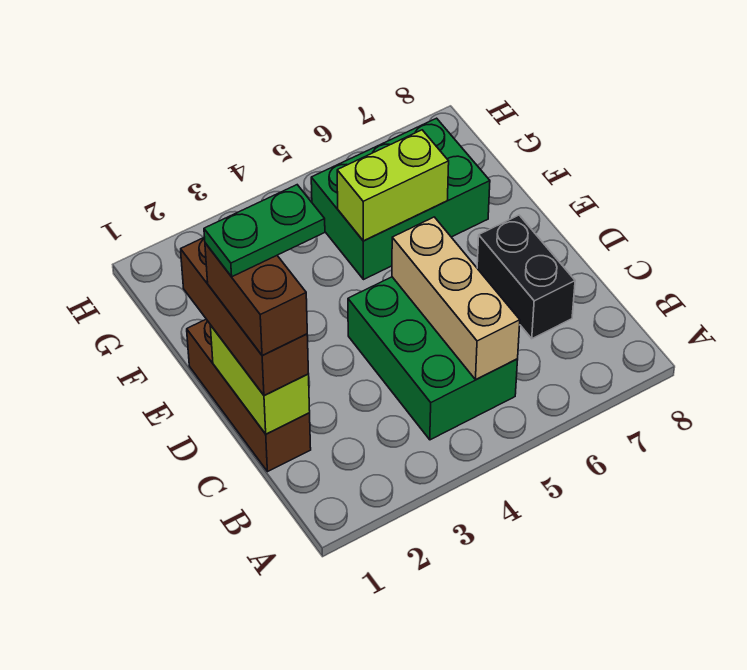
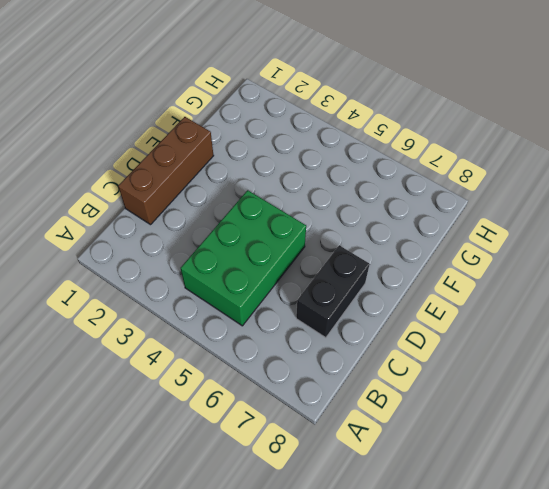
none -> green brick F5:G7 level 1
none -> tan brick B5:D5 level 2

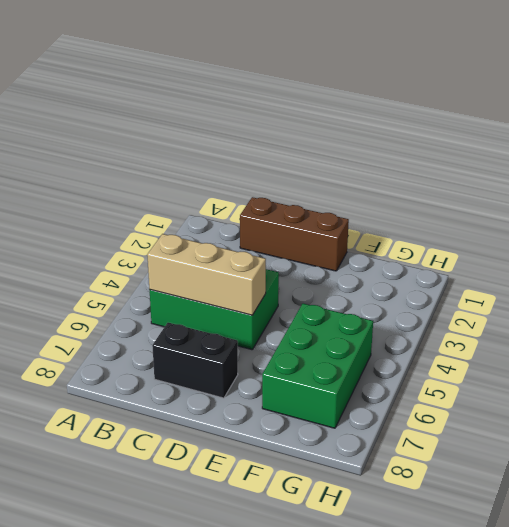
none -> lime brick C1:D1 level 2
none -> lime brick F5:F6 level 2

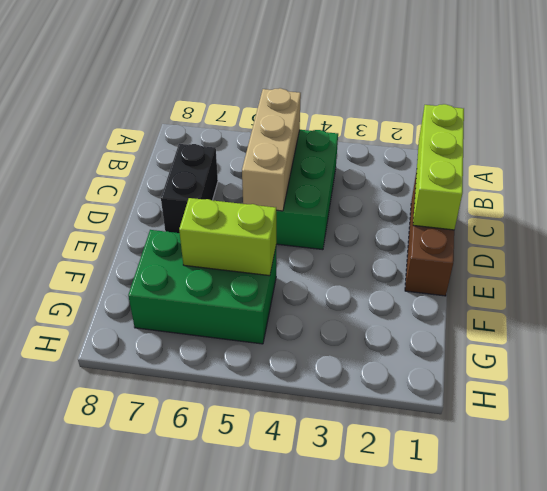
lime brick B1:D1 level 2 -> lime brick C1:D1 level 2
none -> brown brick C1:E1 level 3
none -> brown brick C1:D1 level 4

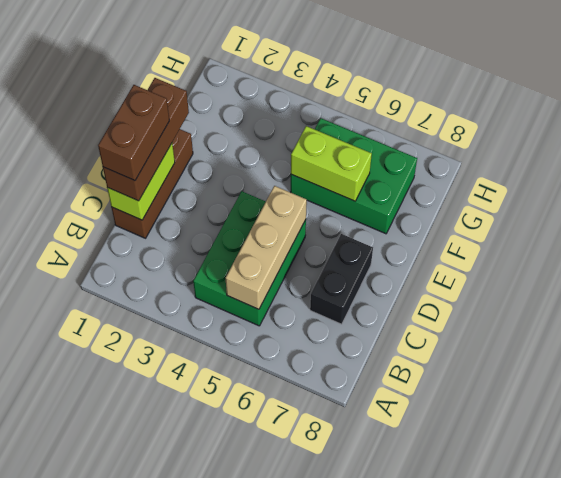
none -> green plate D1:D2 level 5

